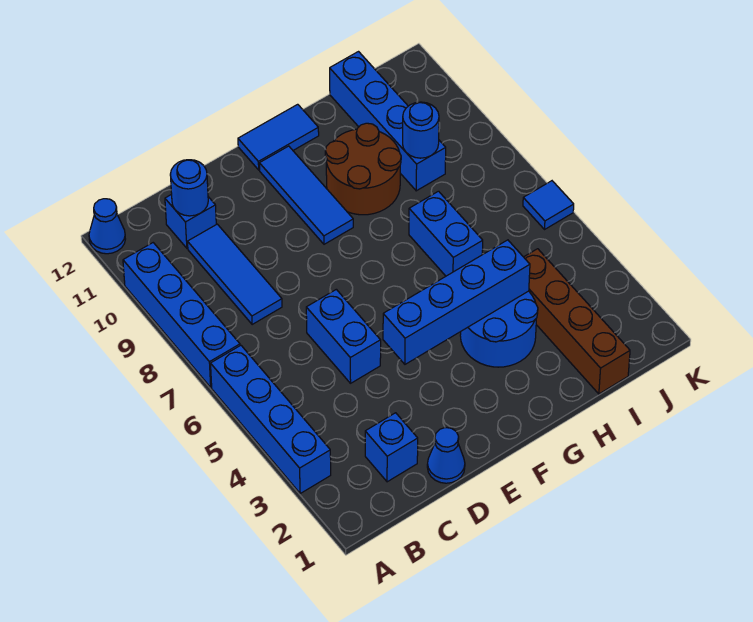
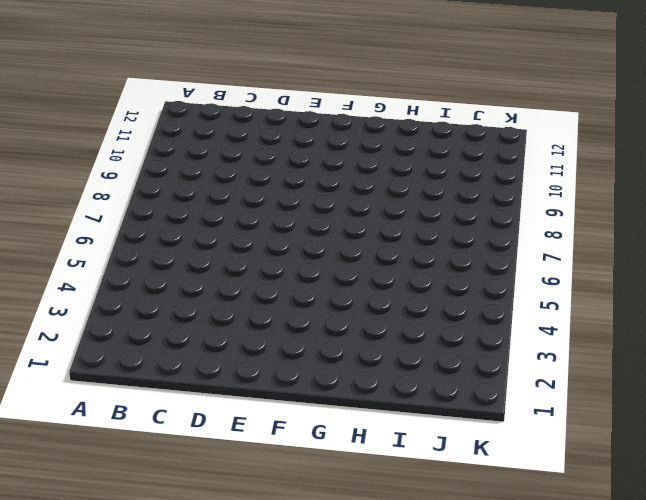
none -> blue brick A3:A6 level 1
none -> blue brick A7:A10 level 1
none -> blue cone A12 level 1

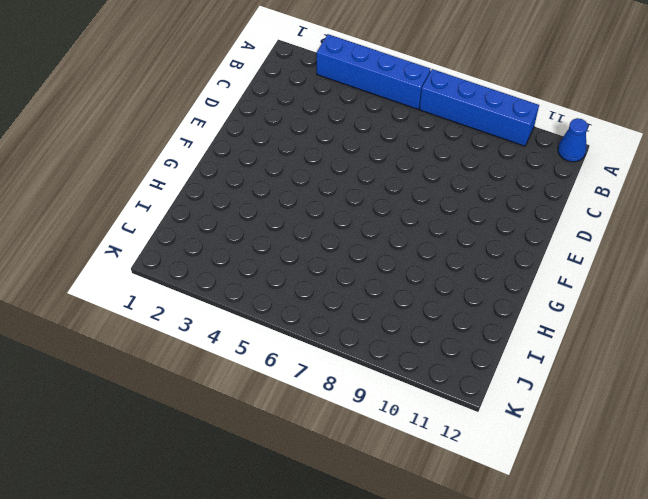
none -> blue brick C2 level 1
none -> blue tile C8:C10 level 1
none -> blue brick C11 level 1

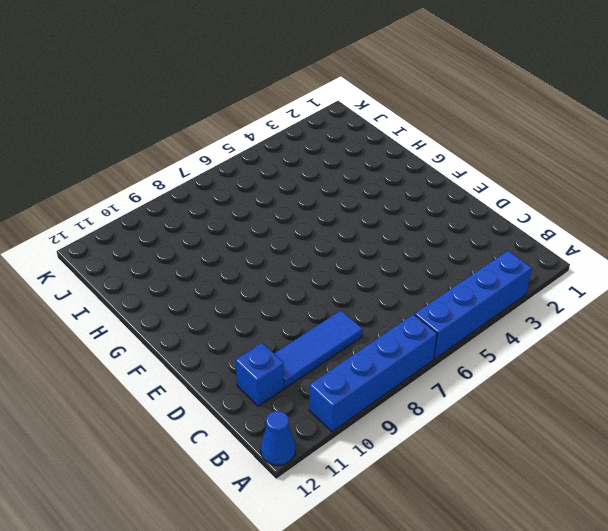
none -> blue brick C2 level 1
none -> blue cone D1 level 1
none -> blue brick D5:D6 level 1

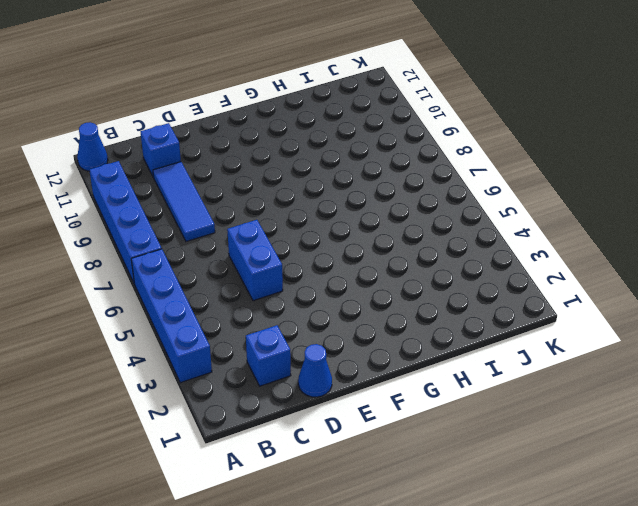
none -> blue tile F9:F11 level 1
none -> blue tile F12:G12 level 1
none -> blue round brick G3:H4 level 1

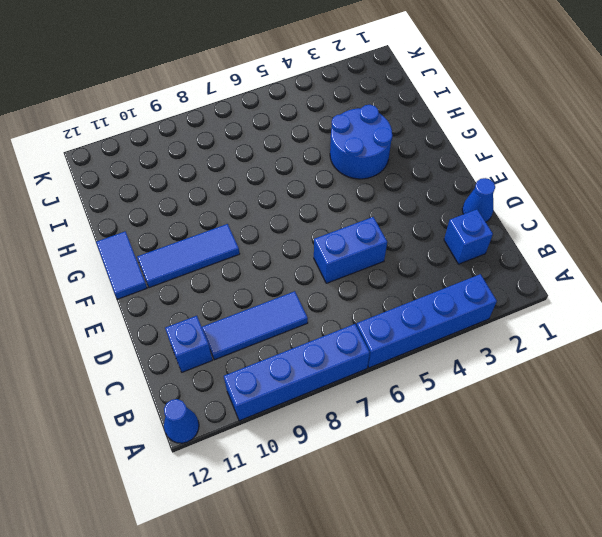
none -> brown round brick G9:H10 level 1
none -> blue brick H6:H7 level 1
none -> brown brick I1:I4 level 1

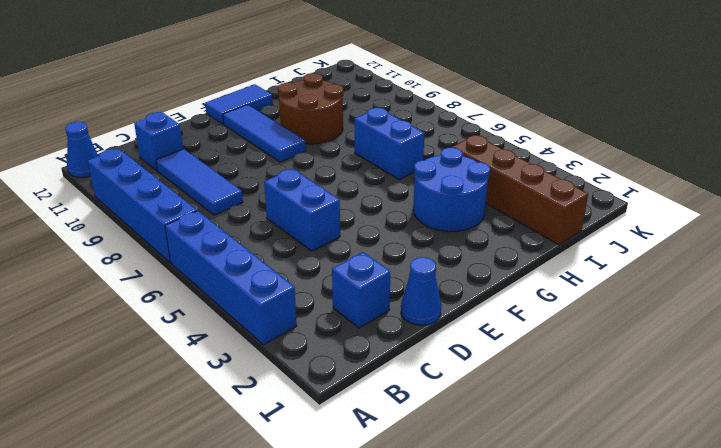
none -> blue brick I9:I12 level 1
none -> blue tile K6 level 1
none -> blue round brick C11 level 2

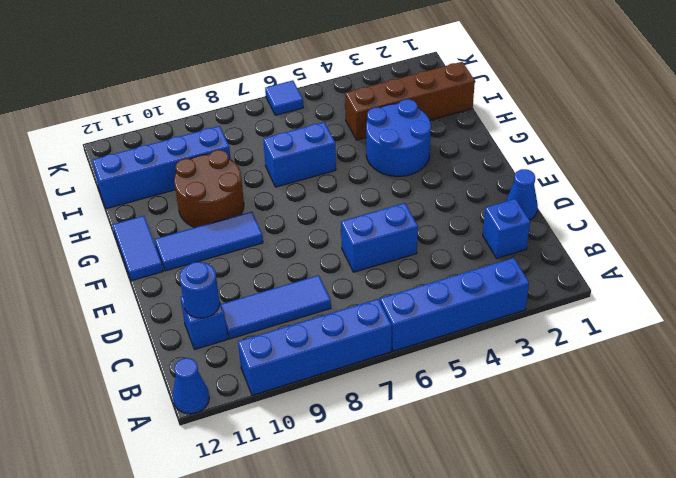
none -> blue brick E4:H4 level 2
none -> blue round brick I9 level 2

